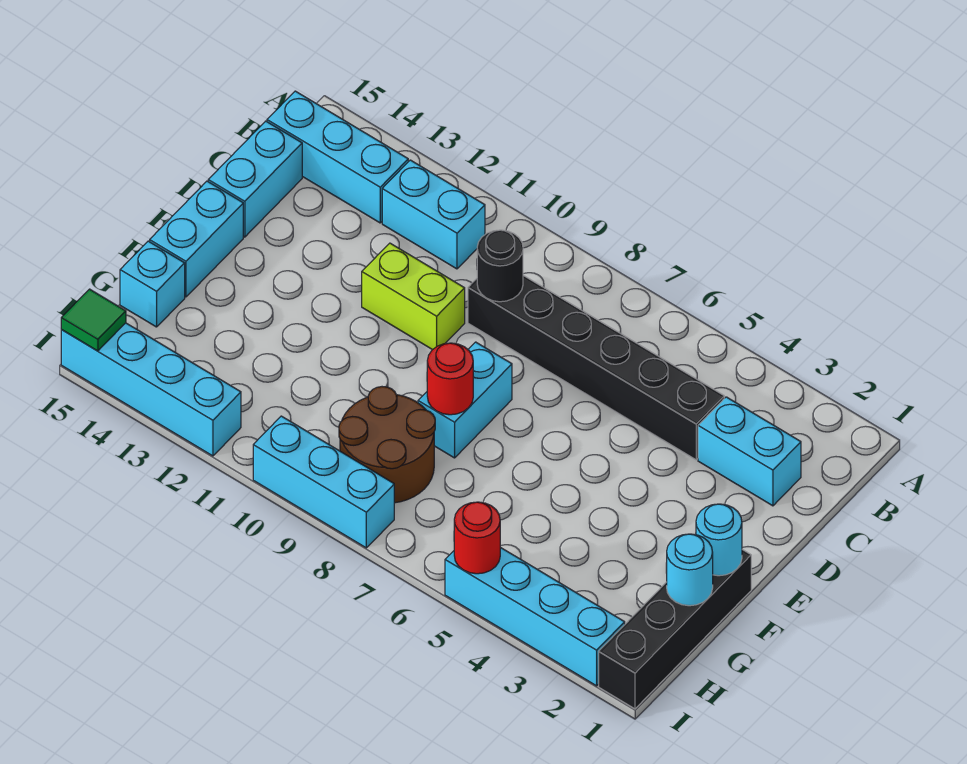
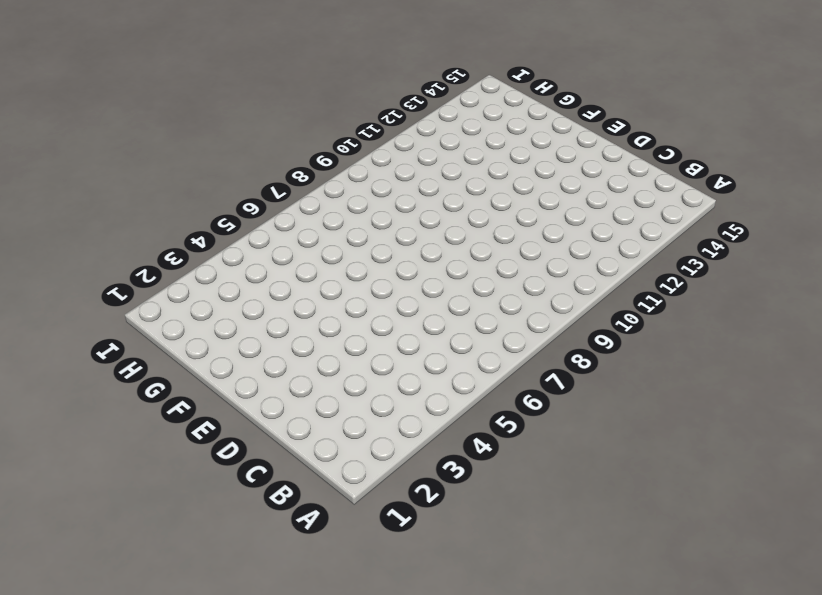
none -> cyan brick B11:B12 level 1
none -> cyan brick B13:B15 level 1
none -> cyan brick C2:C3 level 1

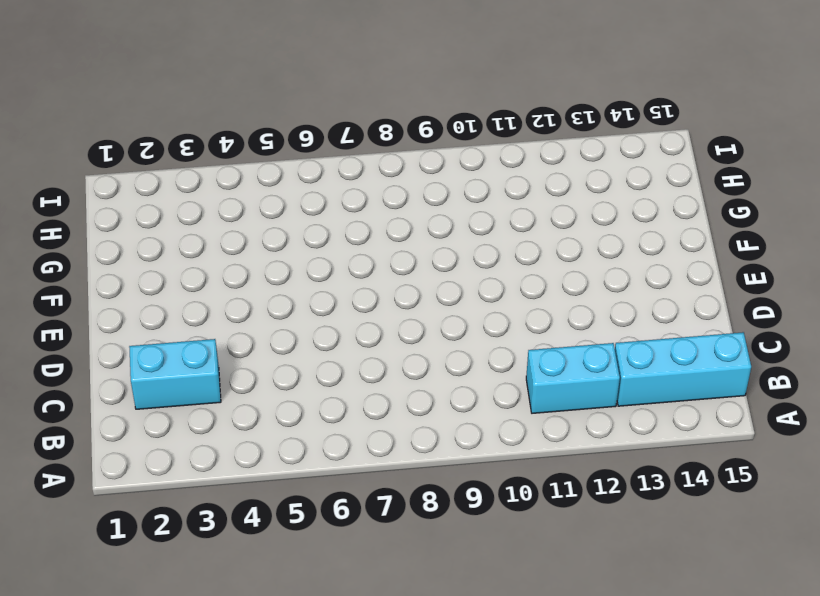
none -> black brick C4:C9 level 1
none -> cyan brick C15:D15 level 1
none -> lime brick D10:D11 level 1

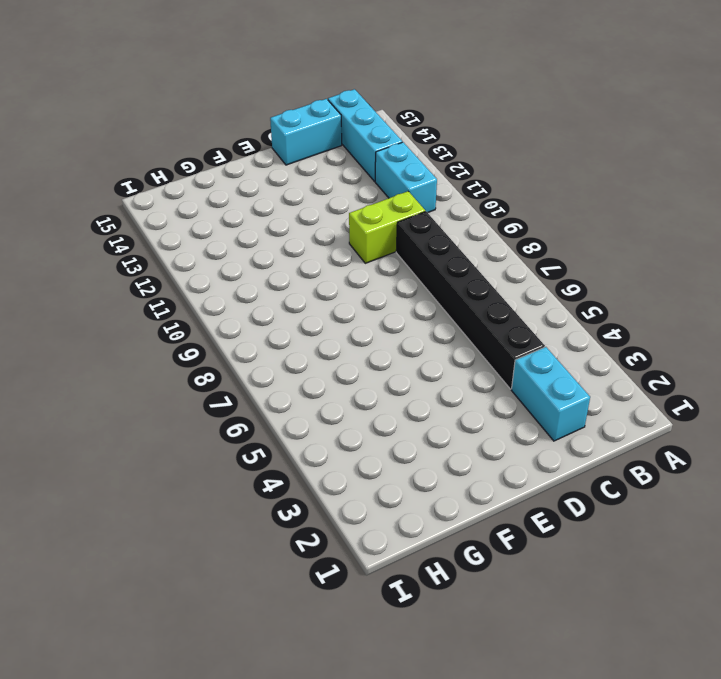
lime brick C10:D10 level 1 -> lime brick D10:D11 level 1
none -> cyan brick E8:F8 level 1
none -> cyan brick E15:F15 level 1
none -> black brick F1:I1 level 1

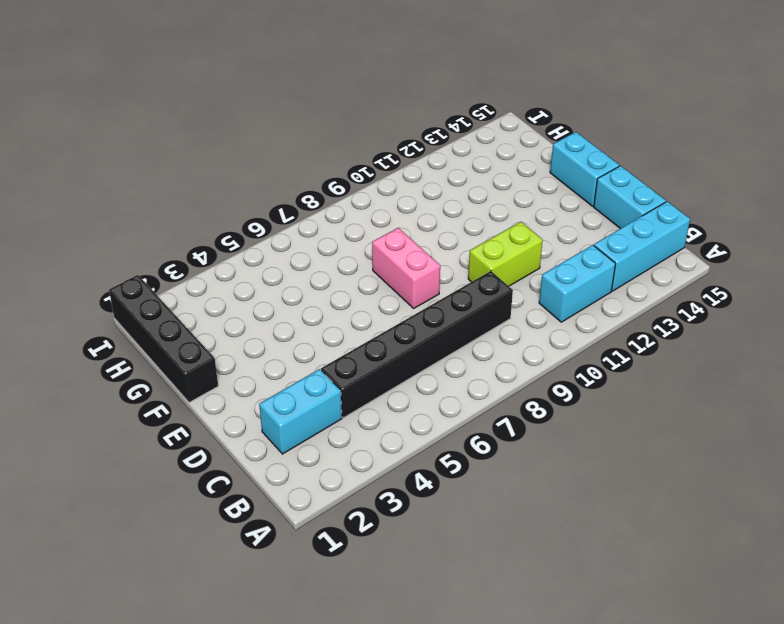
pink brick E8:F8 level 1 -> cyan brick E8:F8 level 1
none -> brown round brick G8:H9 level 1
none -> cyan brick G15 level 1
none -> cyan brick I2:I5 level 1

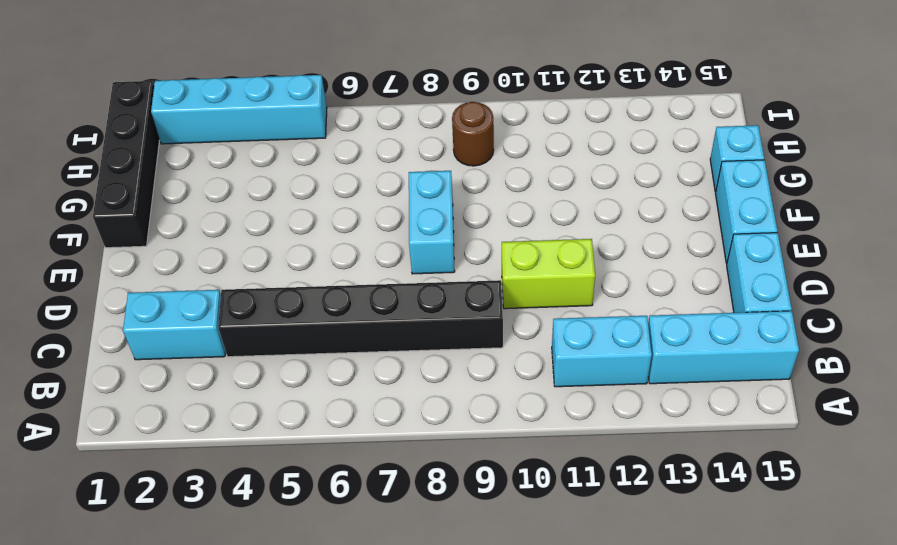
brown round brick H9 level 1 -> brown round brick G8:H9 level 1
none -> cyan brick I8:I10 level 1
none -> cyan brick I12:I15 level 1
none -> black round brick C9 level 2

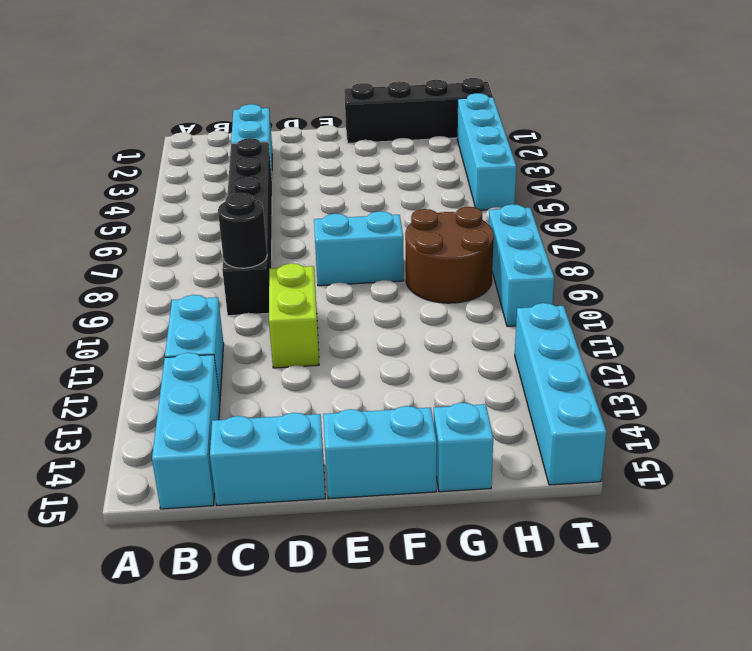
none -> cyan round brick F1 level 2
none -> red round brick F8 level 2
none -> cyan round brick G1 level 2

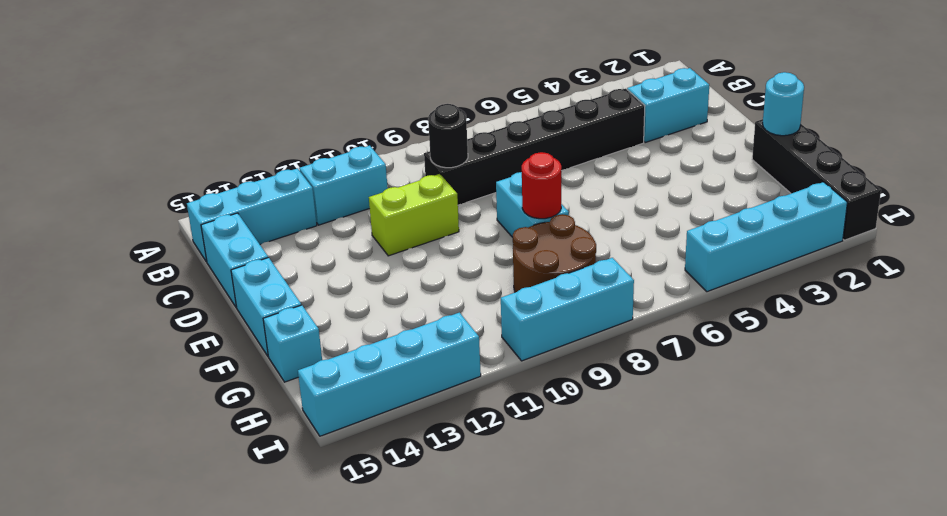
none -> cyan round brick G1 level 2
none -> red round brick I5 level 2
none -> green tile I15 level 2

